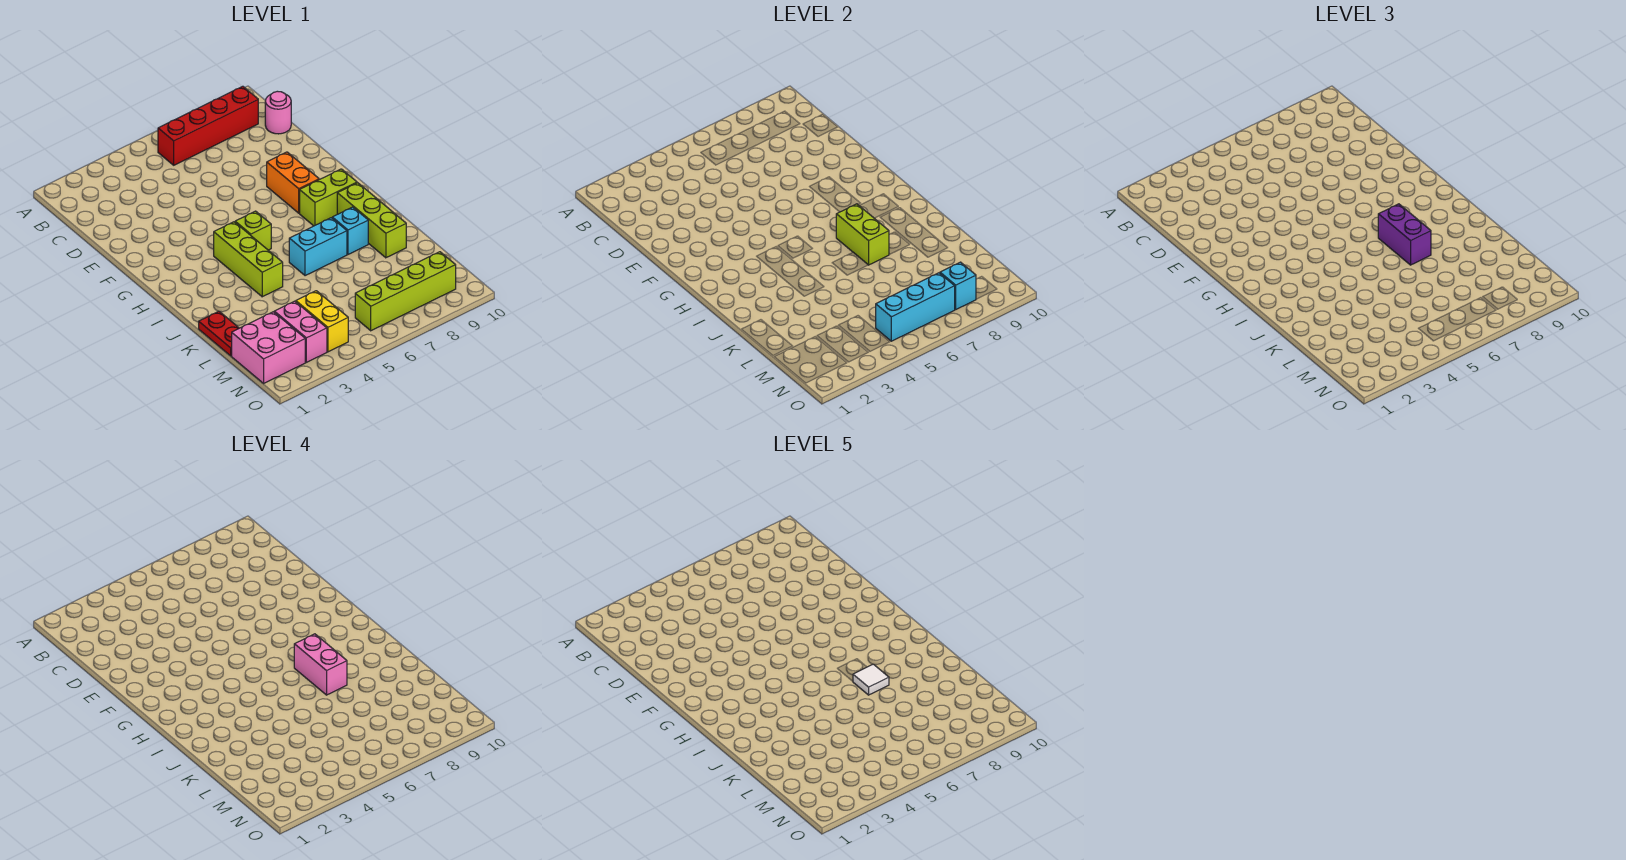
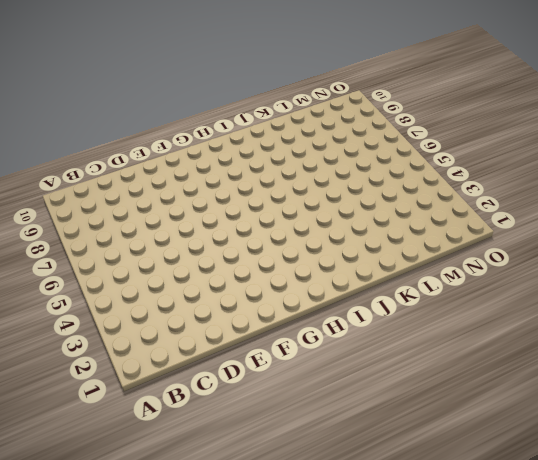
none -> red brick B6:B9 level 1
none -> pink round brick C10 level 1
none -> orange brick F8:G8 level 1

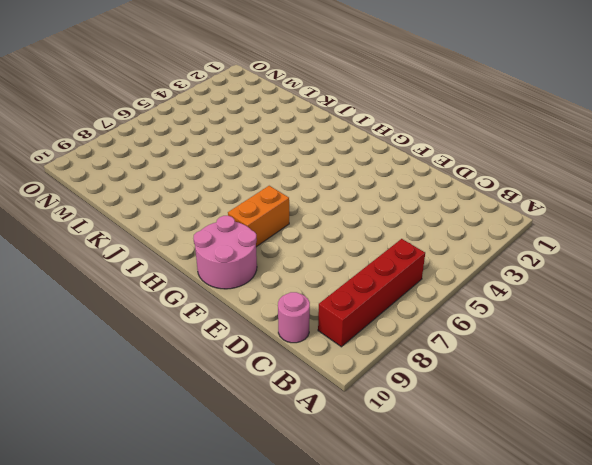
pink round brick F9:G10 level 1 -> none
orange brick G7:G8 level 1 -> orange brick F8:G8 level 1
none -> lime brick H4:J4 level 1
none -> lime brick H5 level 1
none -> lime brick H8:H9 level 1

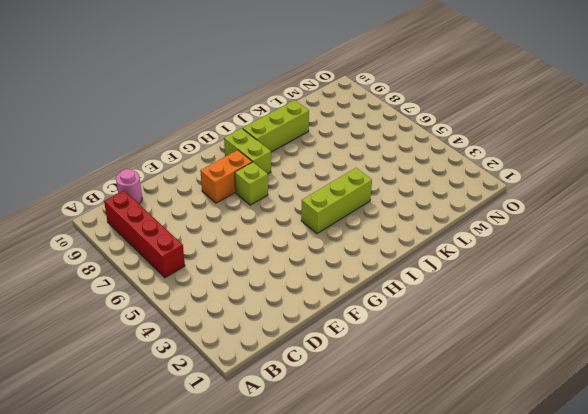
lime brick G7 level 1 -> lime brick H5 level 1
none -> cyan brick J6:J7 level 1
none -> cyan brick J8 level 1
none -> red plate K1:L1 level 1

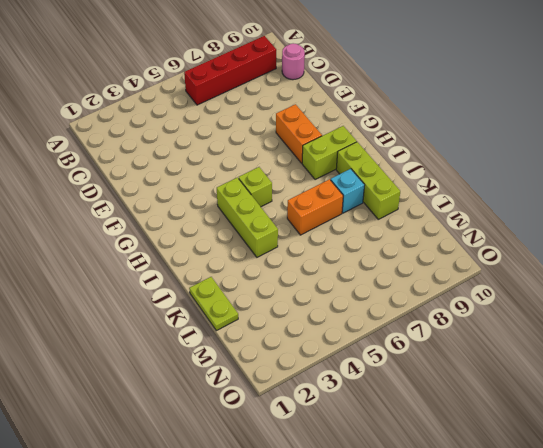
orange brick J6:J7 level 1 -> cyan brick J6:J7 level 1
lime plate K1:L1 level 1 -> red plate K1:L1 level 1
none -> pink brick M1:N2 level 1
none -> pink brick M3:N3 level 1
none -> yellow brick M4:N4 level 1

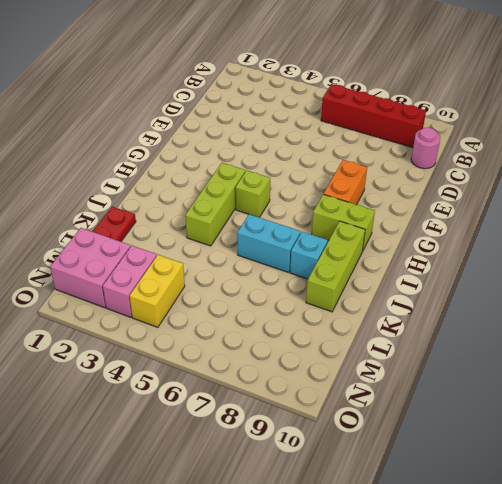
none -> lime brick N6:N9 level 1
none -> lime brick I7:J7 level 2
none -> cyan brick N5:N7 level 2

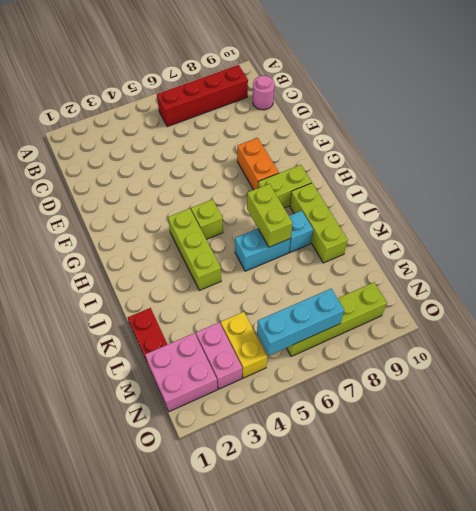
none -> cyan brick N8 level 2
none -> purple brick I7:J7 level 3
none -> pink brick I7:J7 level 4

